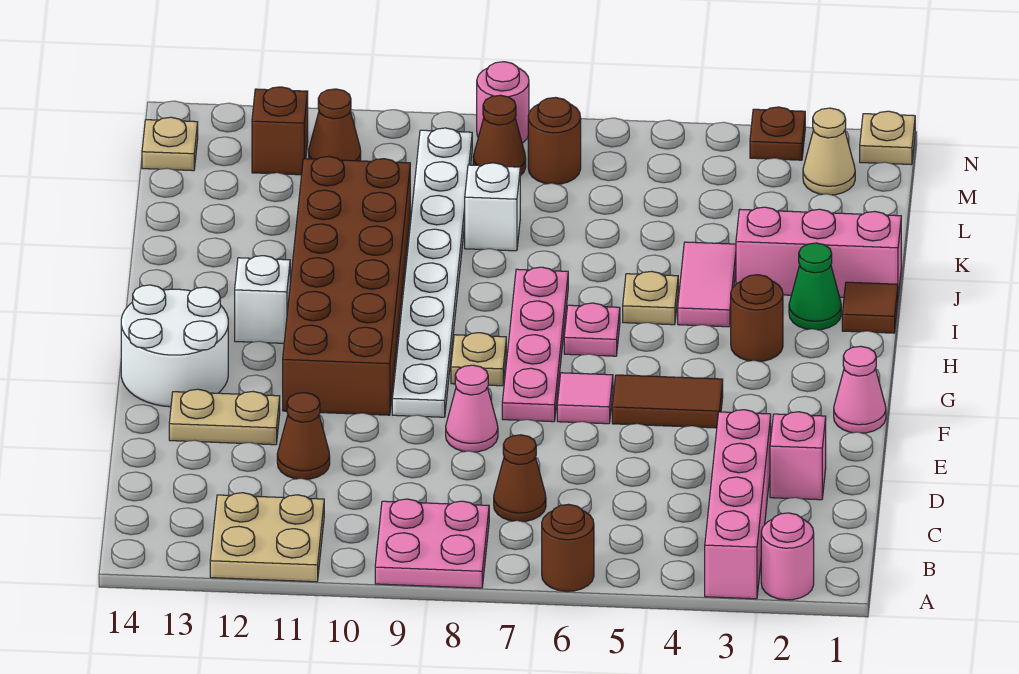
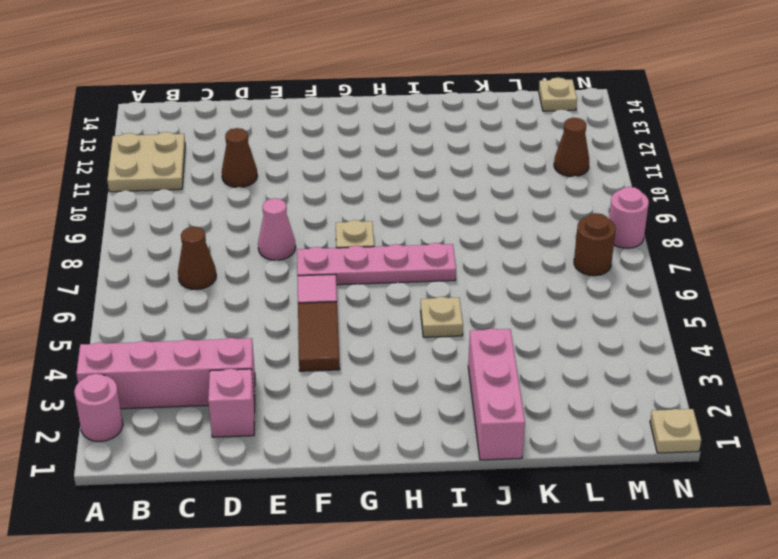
none -> brown round brick A6 level 1
none -> pink plate A8:B9 level 1
none -> tan plate E12:E13 level 1
none -> pink cone F1 level 1

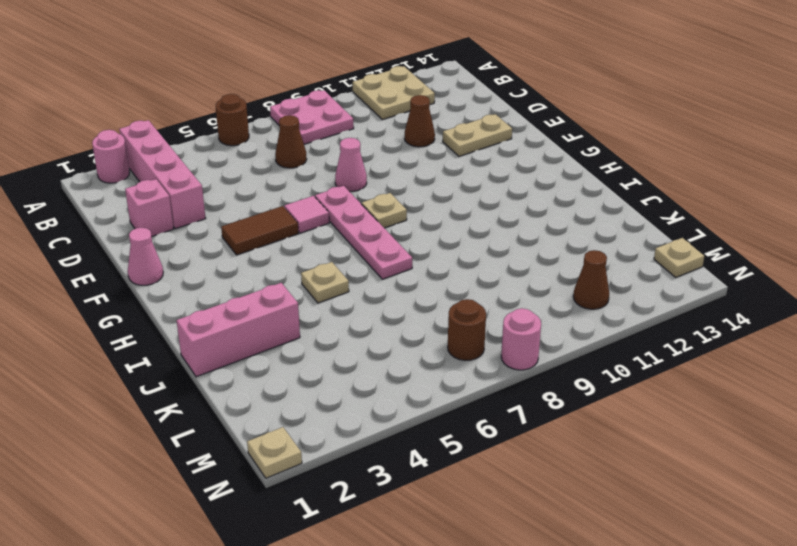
none -> white plate F9:M9 level 1
none -> brown brick F10:K11 level 1
none -> white round brick F13:G14 level 1
none -> brown round brick H3 level 1

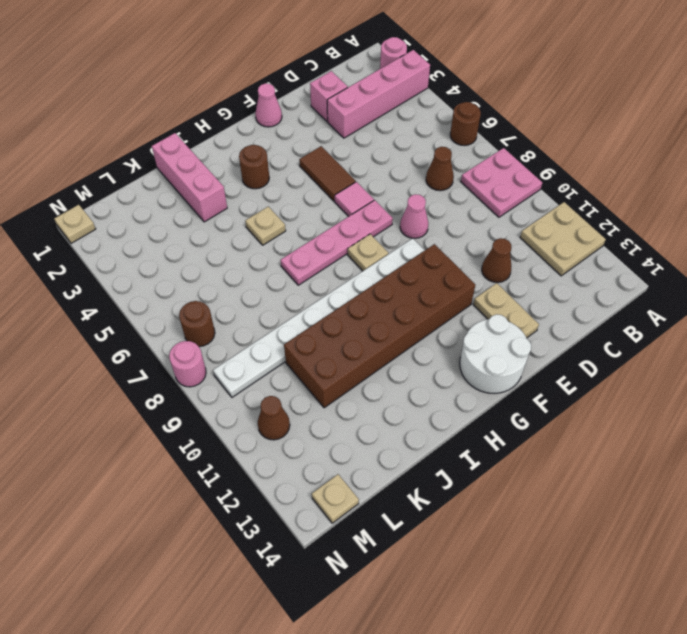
none -> pink plate H6 level 1
none -> white brick H12 level 1
none -> brown tile I1 level 1
none -> green cone I2 level 1

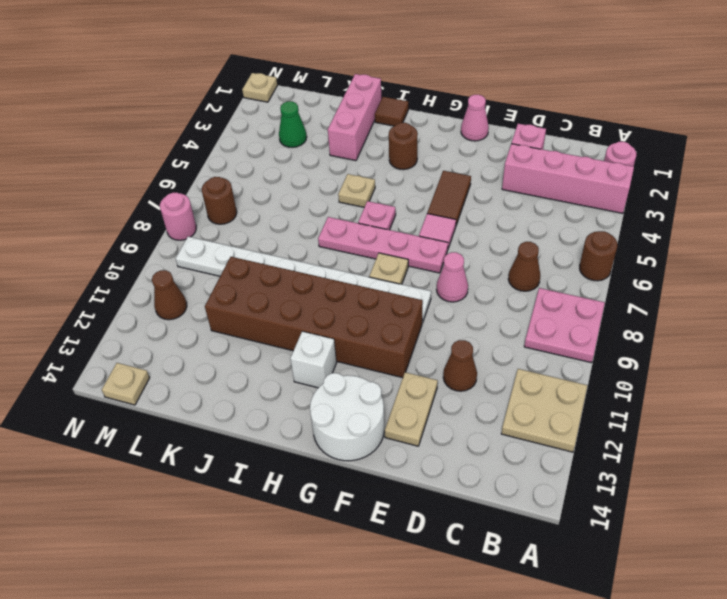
green cone L3 level 1 -> green cone I2 level 1
none -> pink tile I4:J4 level 1
none -> white brick K8 level 1
none -> tan cone M2 level 1
none -> brown cone M8 level 1

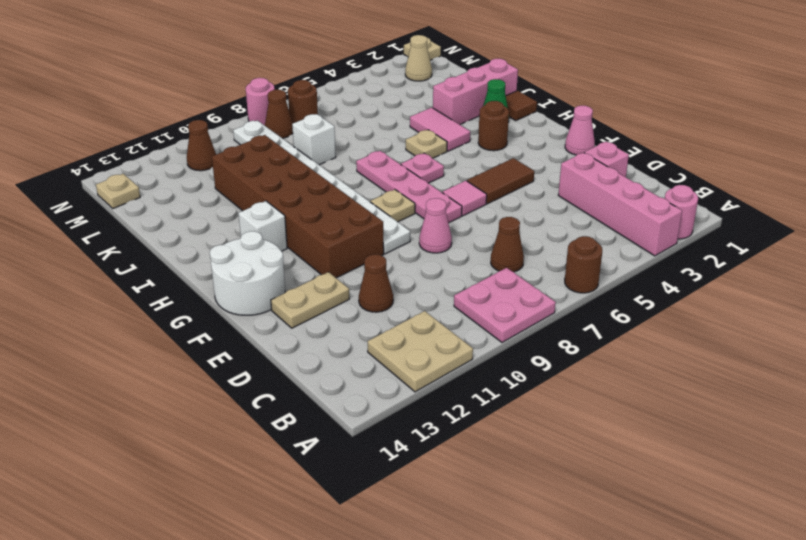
none -> brown brick M12 level 1
none -> brown plate N3 level 1

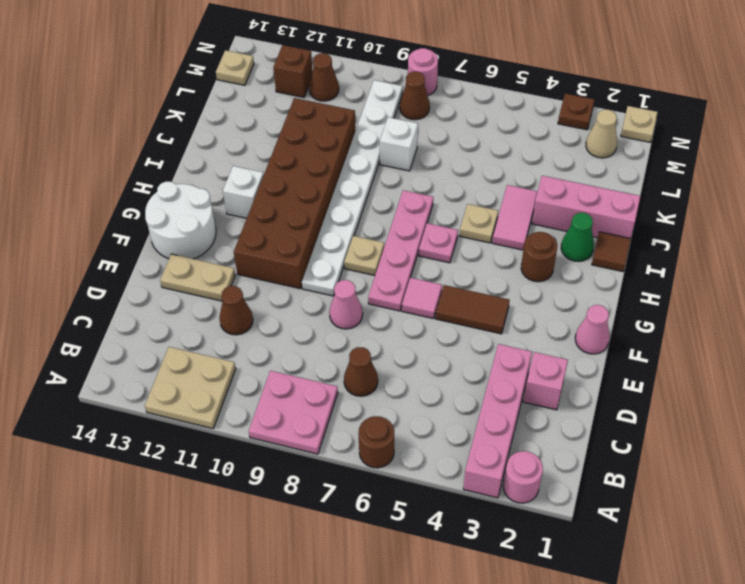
none -> brown round brick M7 level 1

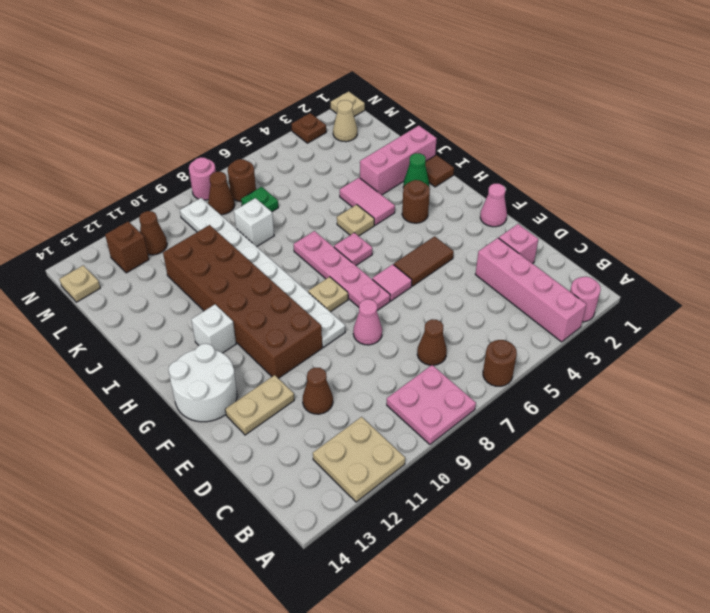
green plate L7 level 1 -> none

